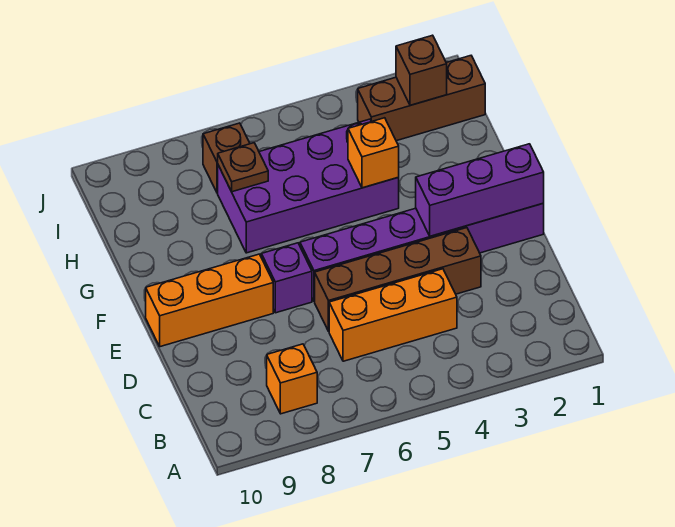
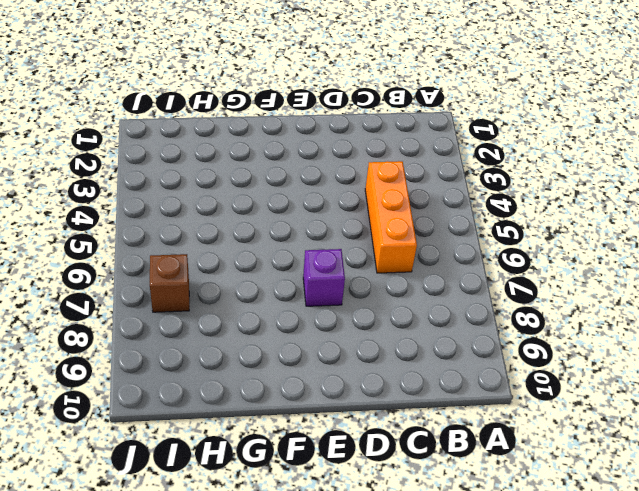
none -> orange brick B8 level 1
none -> brown brick D3:D6 level 1
none -> purple brick E1:E6 level 1

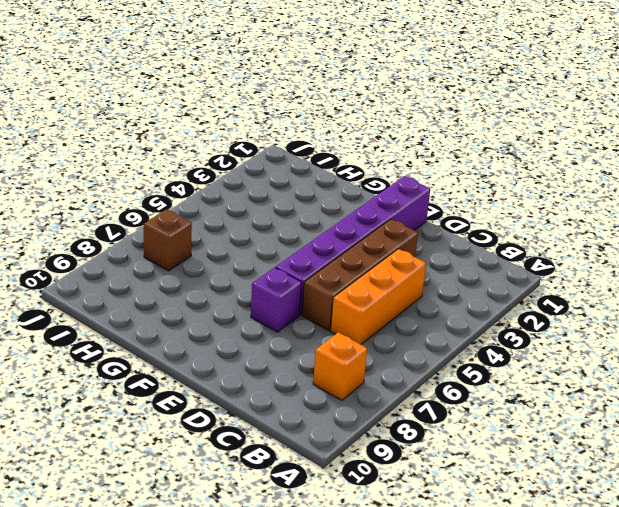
none -> orange brick E8:E10 level 1
none -> purple brick G4:H7 level 1
none -> brown brick I1:I3 level 1

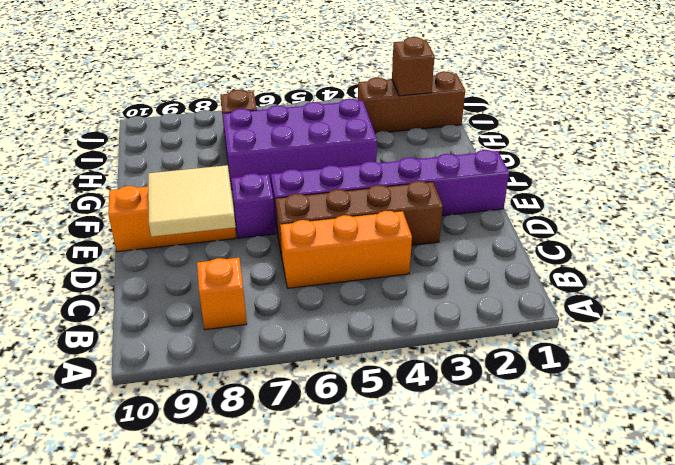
tan tile D8:E9 level 2 -> none
none -> purple brick E1:E3 level 2
none -> orange brick G4 level 2
none -> brown plate H7 level 2

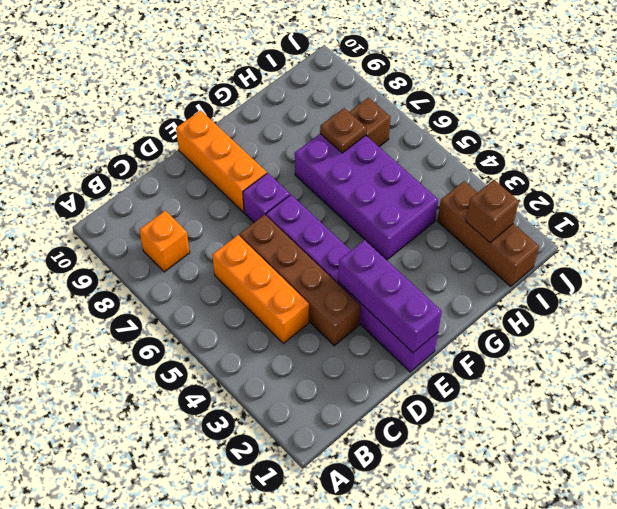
none -> orange brick G4 level 2

